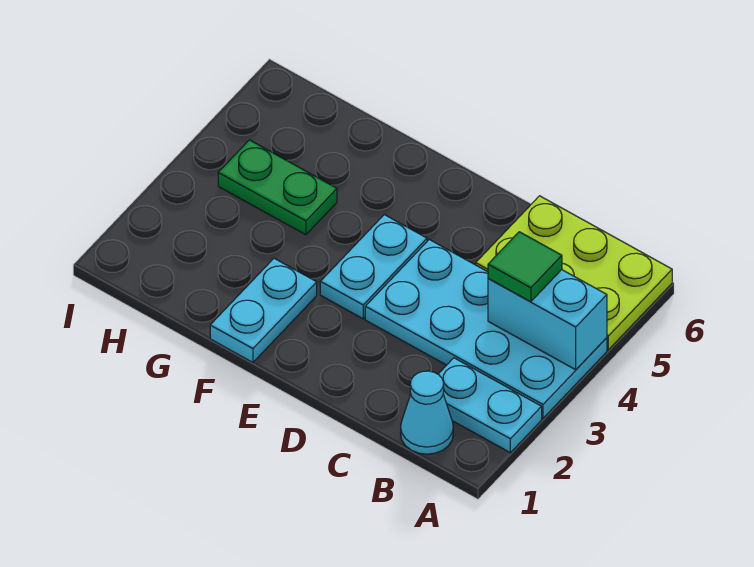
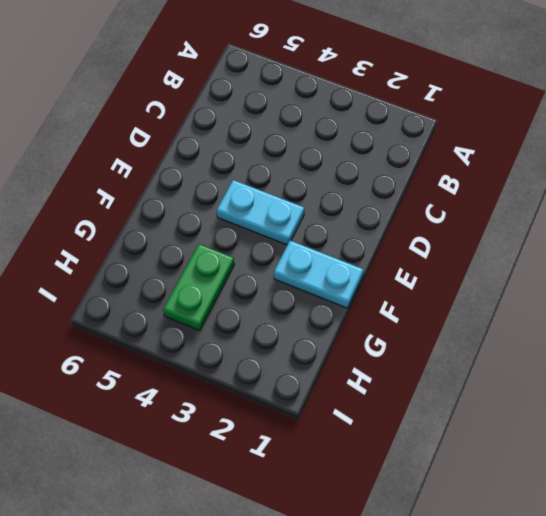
none -> cyan plate A2:B2 level 1
none -> cyan plate A3:D4 level 1

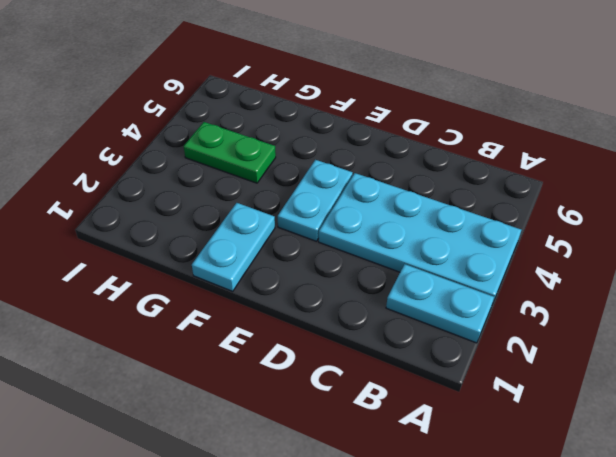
none -> lime plate A5:C6 level 1
none -> cyan cone B1 level 1

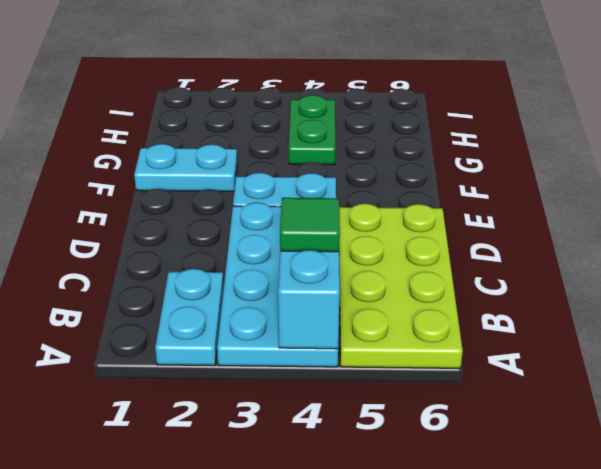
lime plate A5:D6 level 1 -> lime plate A5:C6 level 1
none -> cyan cone B1 level 1

